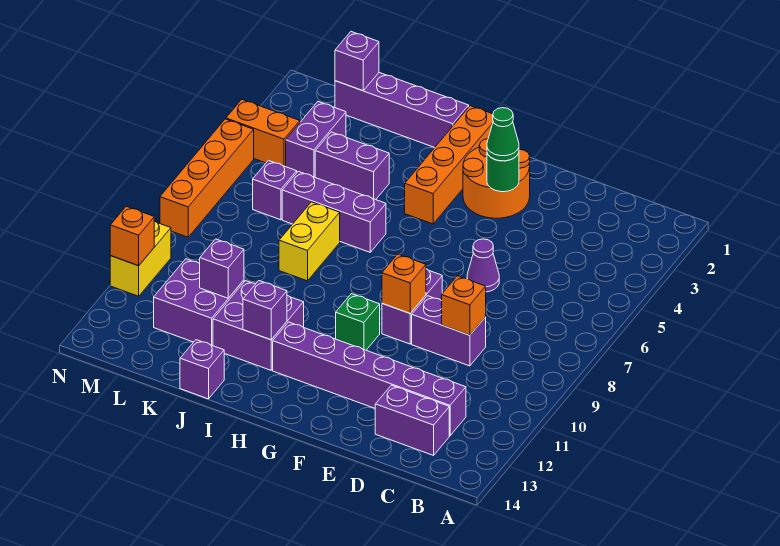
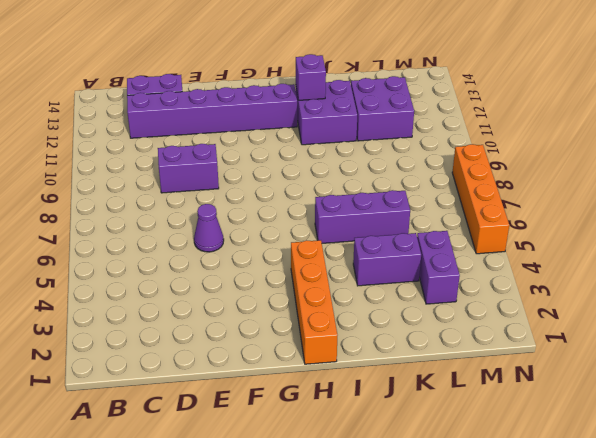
none -> orange round brick F2:G3 level 1
none -> purple brick F8:F9 level 1
none -> green brick G10 level 1

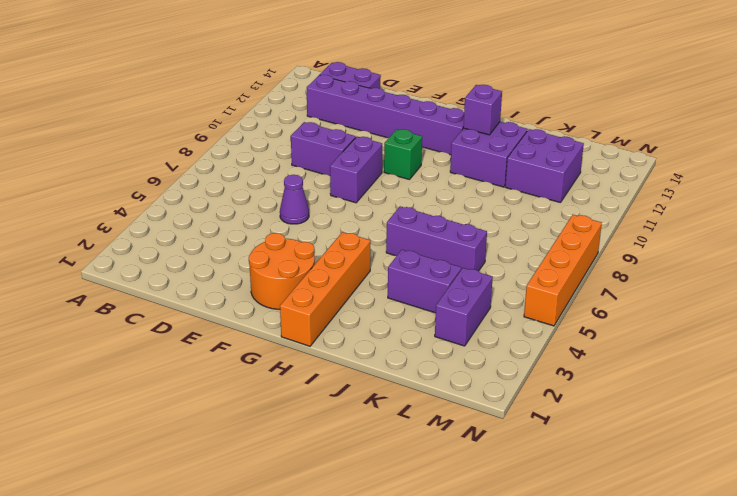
none -> purple brick I1:L1 level 1
none -> yellow brick J7:J8 level 1
none -> purple brick J14 level 1

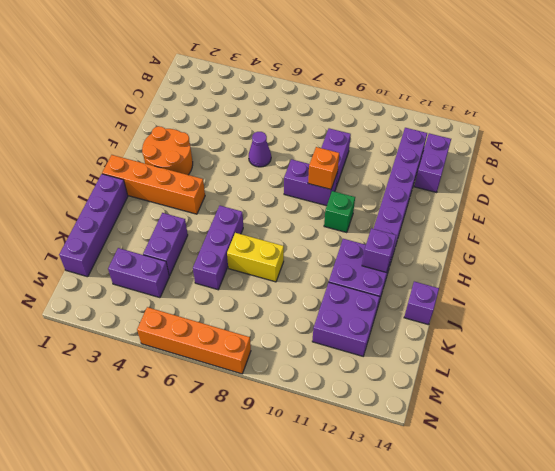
none -> purple brick L6 level 1
none -> orange brick M4:N4 level 1
none -> yellow brick N10:N11 level 1

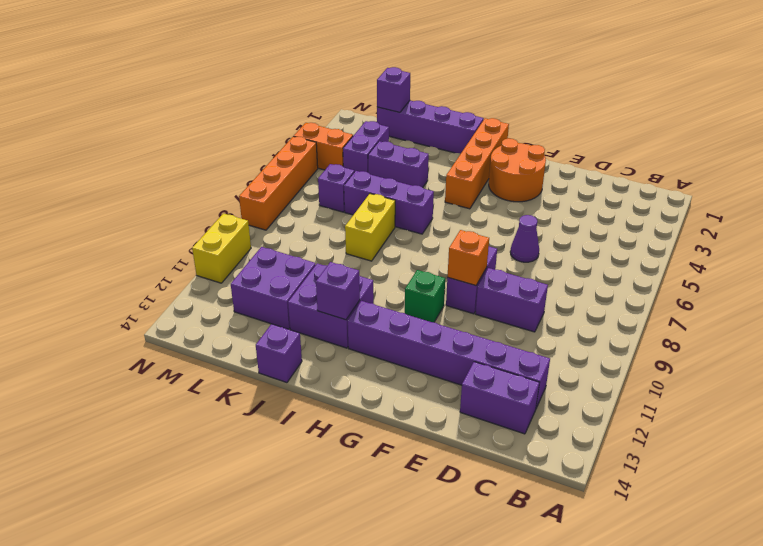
none -> orange brick D9 level 2
none -> green round brick F3 level 2
none -> purple brick K11 level 2

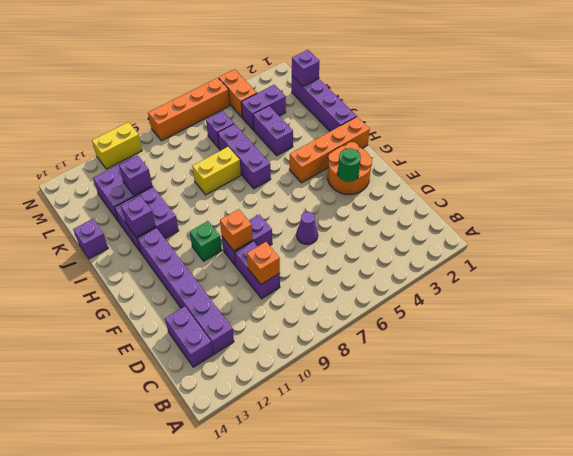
none -> orange brick N11 level 2
none -> green cone F3 level 3

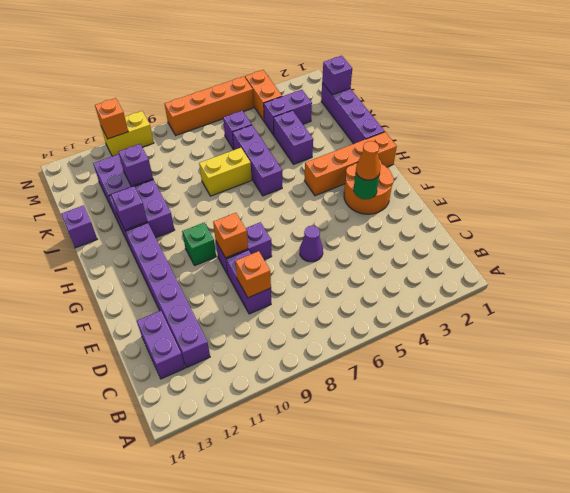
orange cone F3 level 3 -> green cone F3 level 3

